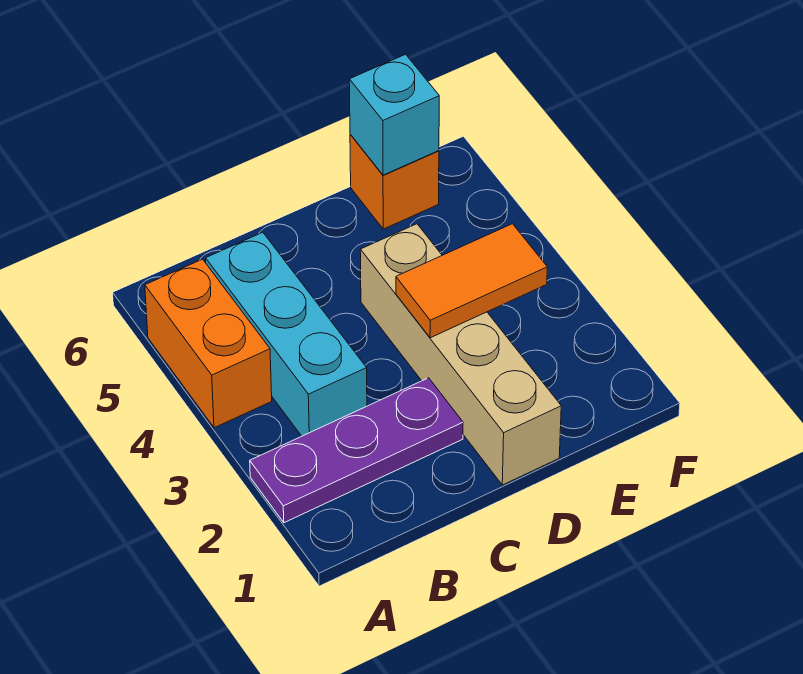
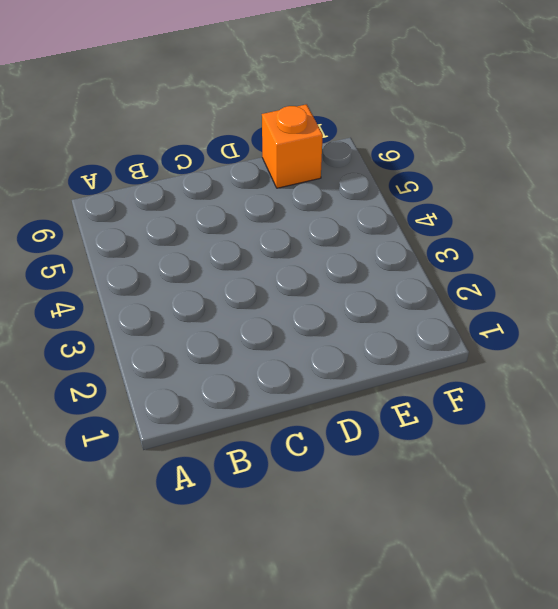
none -> purple plate A2:C2 level 1
none -> orange brick A4:A5 level 1

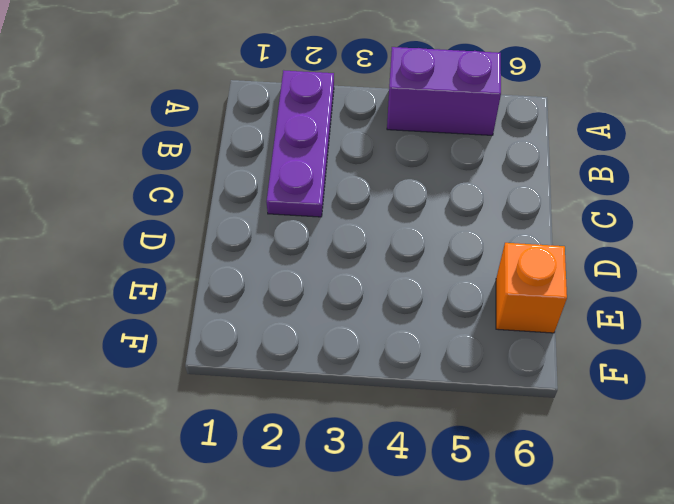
purple brick A4:A5 level 1 -> orange brick A4:A5 level 1
none -> cyan brick B3:B5 level 1
none -> tan brick D1:D4 level 1

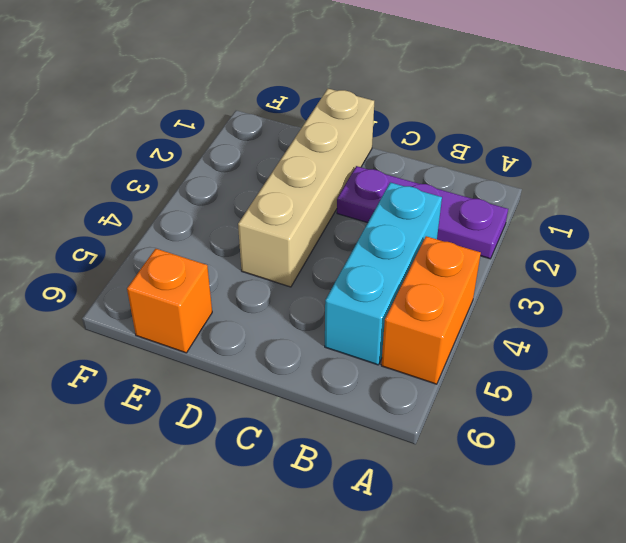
none -> orange tile D3:E3 level 2
none -> cyan brick E6 level 2

